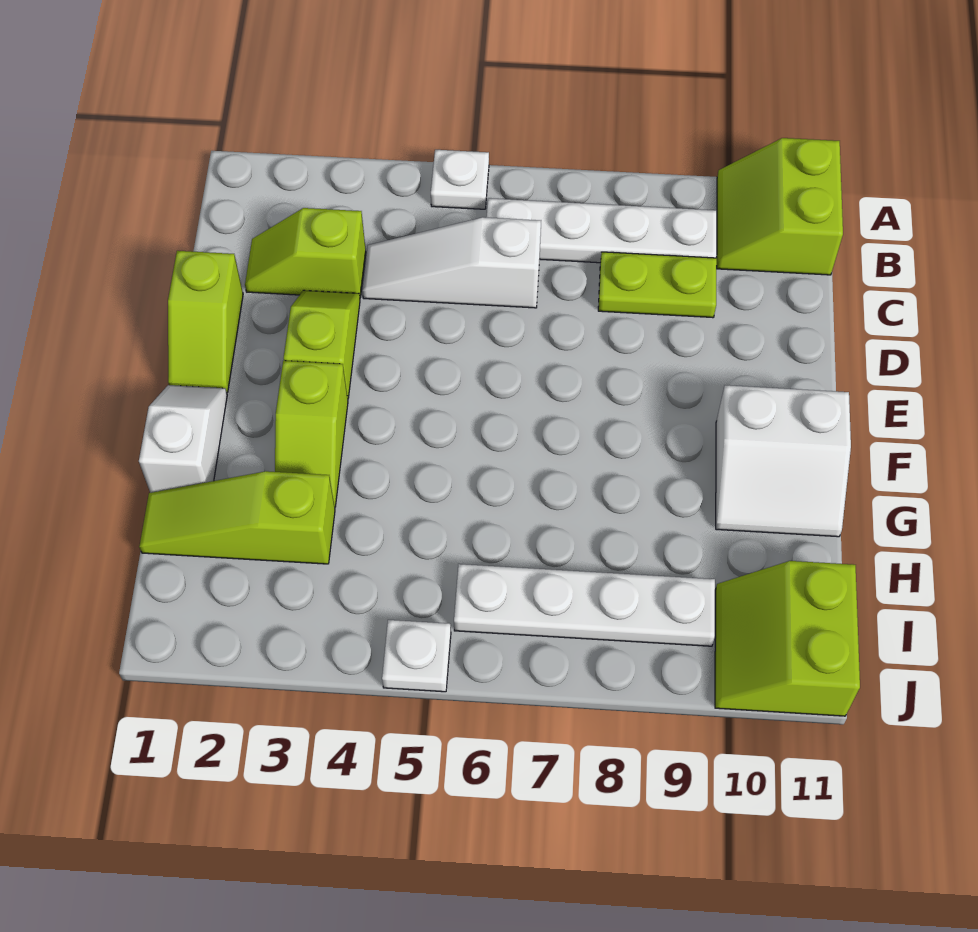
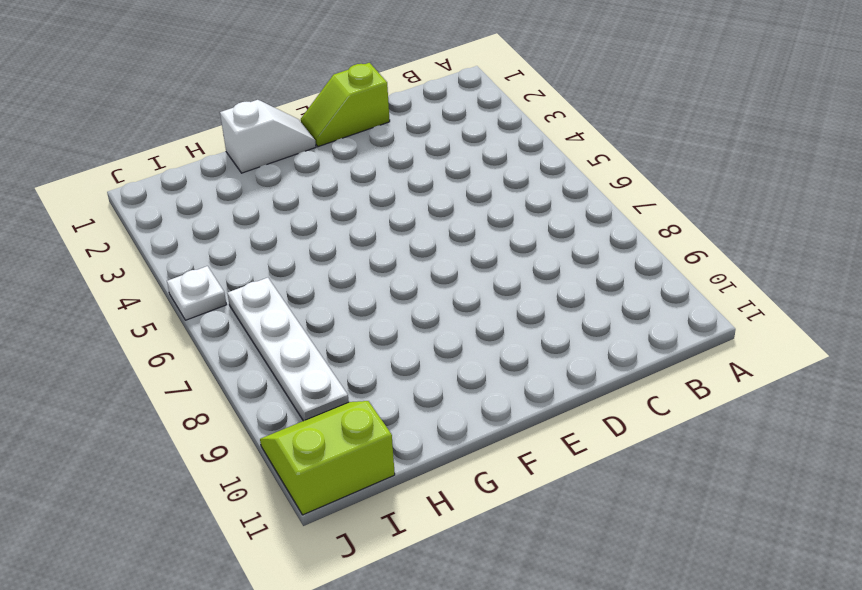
none -> white plate A5 level 1
none -> lime slope A10:B11 level 1 top 11
none -> white plate B6:B9 level 1

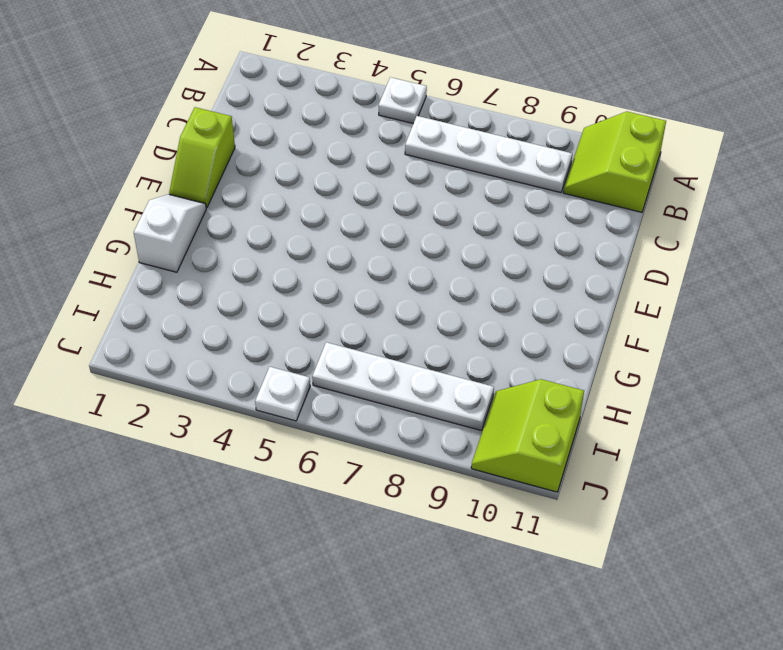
none -> lime slope C2:C3 level 1 top 3
none -> white slope C4:C6 level 1 top 6
none -> lime plate C8:C9 level 1

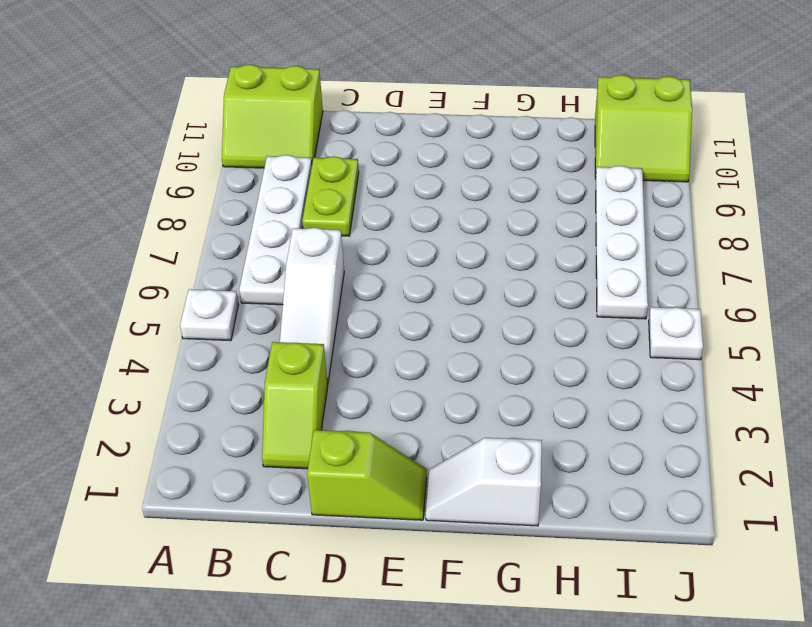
none -> lime slope D3:E3 level 1 top E
none -> lime slope F3:G3 level 1 top F
none -> white slope F10:G11 level 1 top F

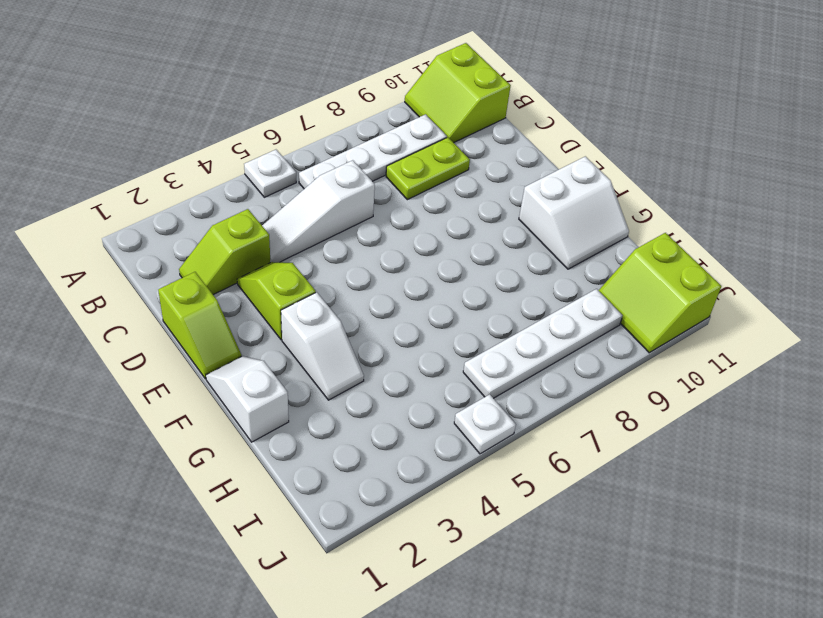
white slope F3:G3 level 1 top F -> lime slope F3:G3 level 1 top F
none -> lime slope H1:H3 level 1 top 3

